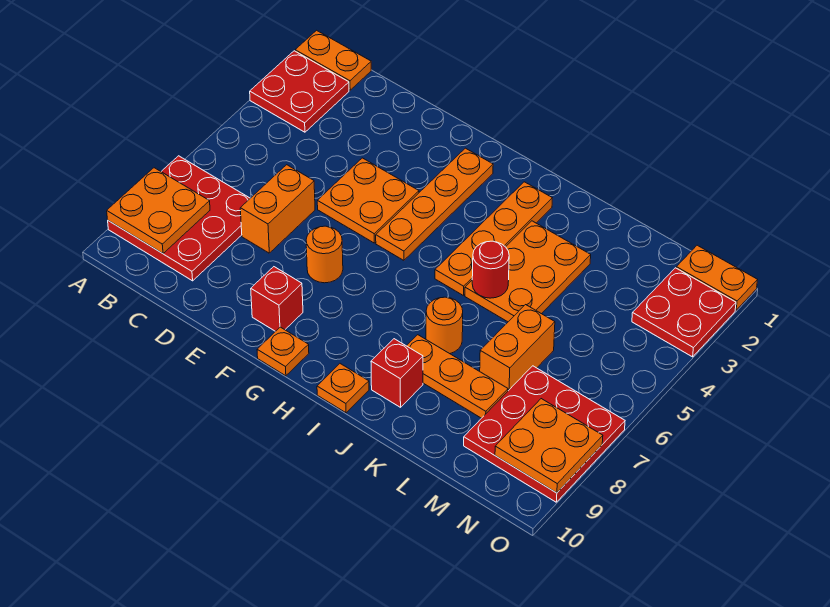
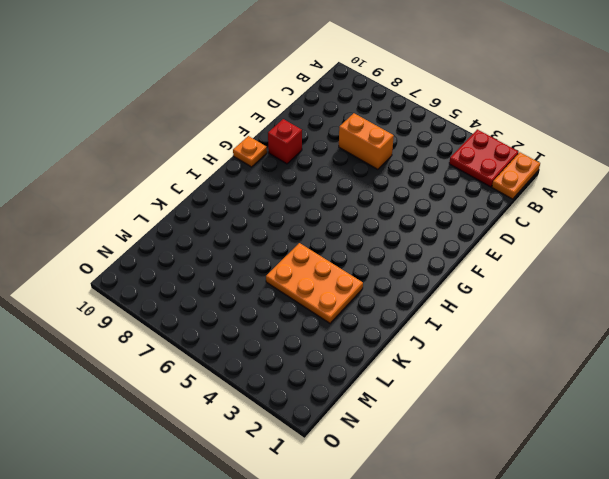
none -> red plate A7:C9 level 1
none -> orange plate E4:F5 level 1
none -> orange round brick F7 level 1

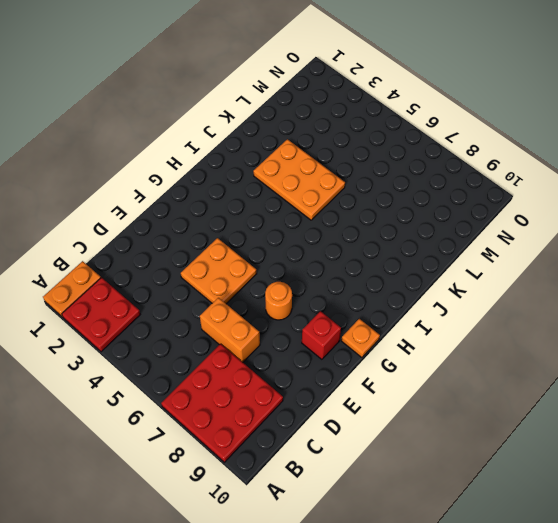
none -> orange plate G2:G5 level 1
none -> orange plate I2:I5 level 1
none -> orange plate I10 level 1

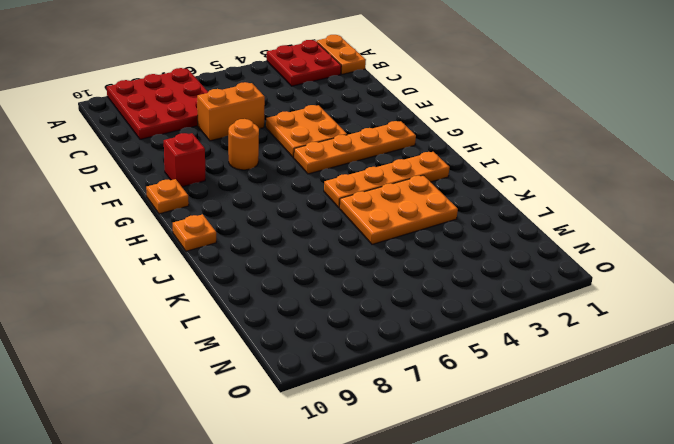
none -> orange round brick J7 level 1
none -> orange plate J8:L8 level 1
none -> red brick J9 level 1

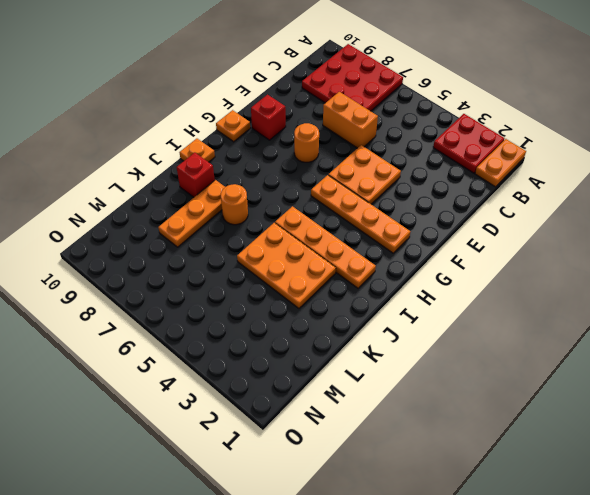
none -> orange brick L6:L7 level 1
none -> red plate M7:O9 level 1
none -> orange plate N1:O1 level 1

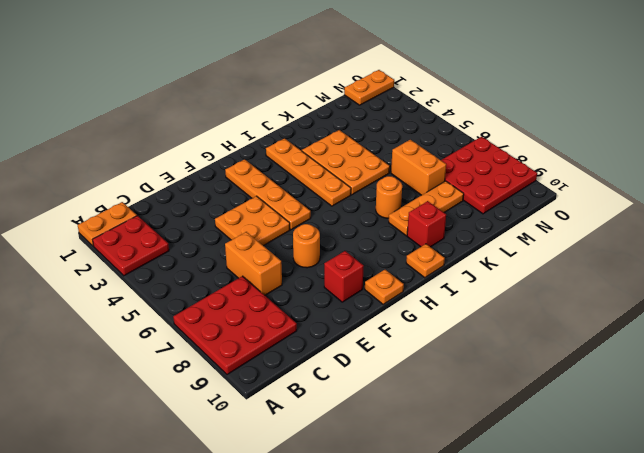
none -> red plate N2:O3 level 1
none -> orange plate A8:B9 level 2
none -> red round brick J5 level 2

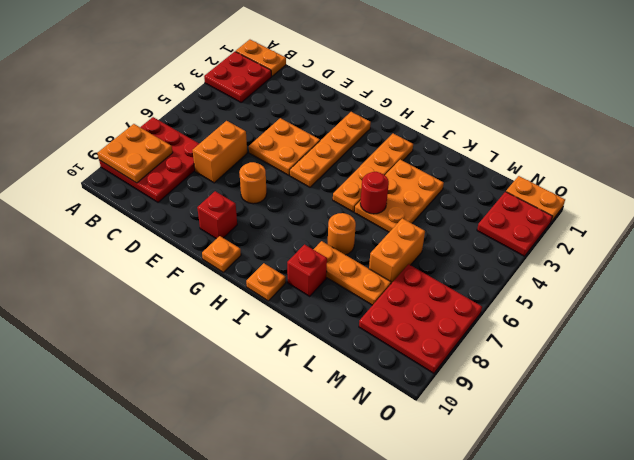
none -> orange plate N8:O9 level 2

